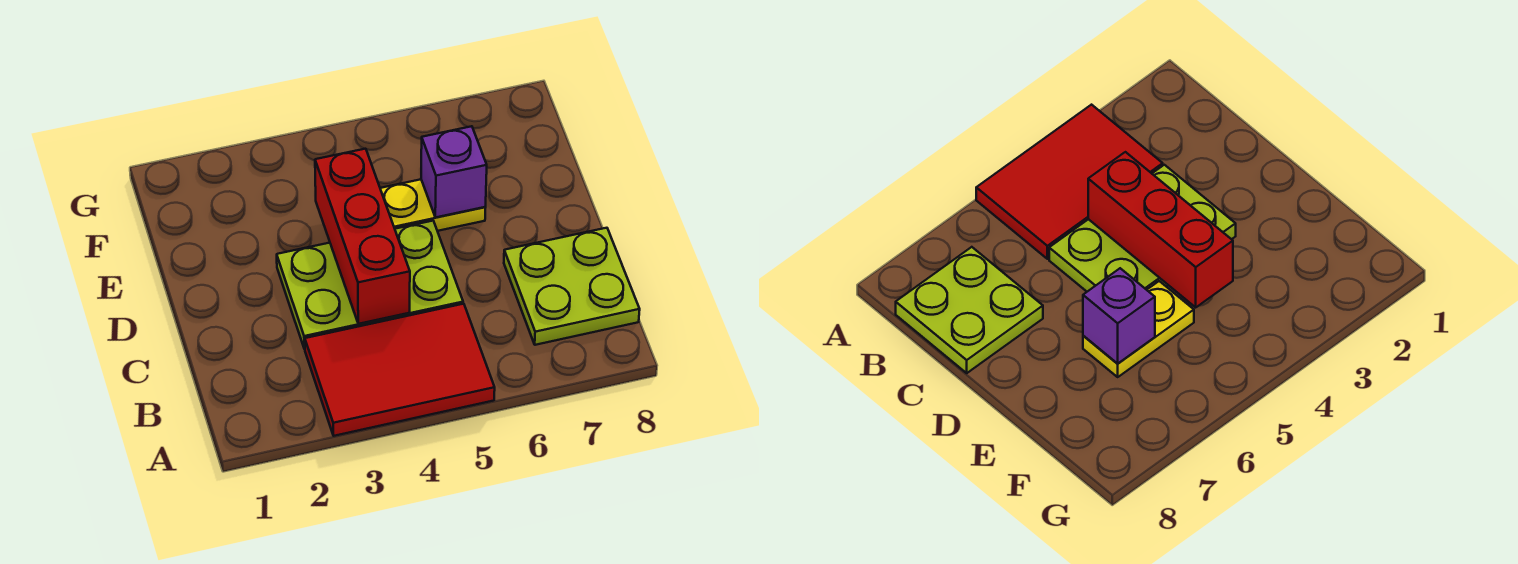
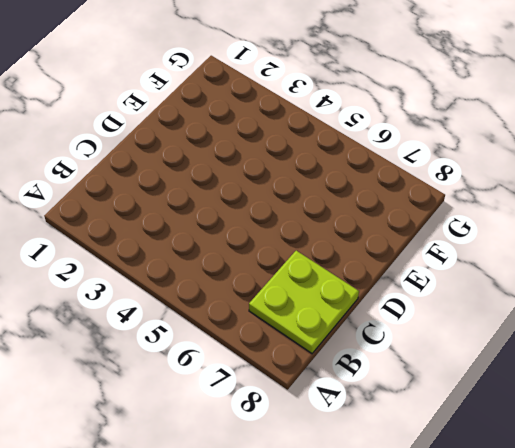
none -> red tile A3:B5 level 1
none -> lime plate C3:D5 level 1

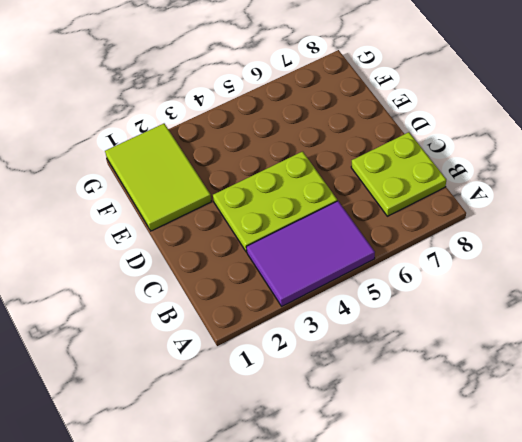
purple tile A3:B5 level 1 -> red tile A3:B5 level 1
lime tile E1:G2 level 1 -> none
none -> yellow plate E5:E6 level 1
none -> red brick C4:E4 level 2

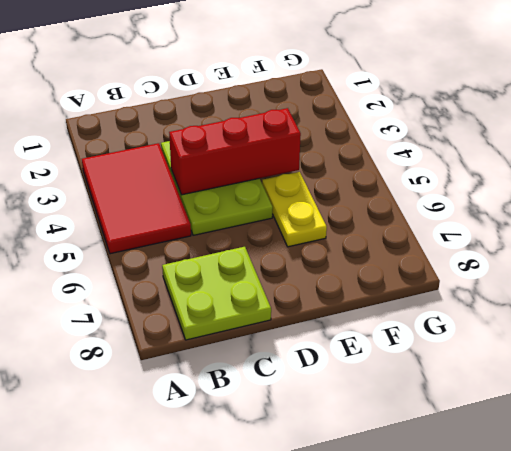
none -> purple brick E6 level 2

